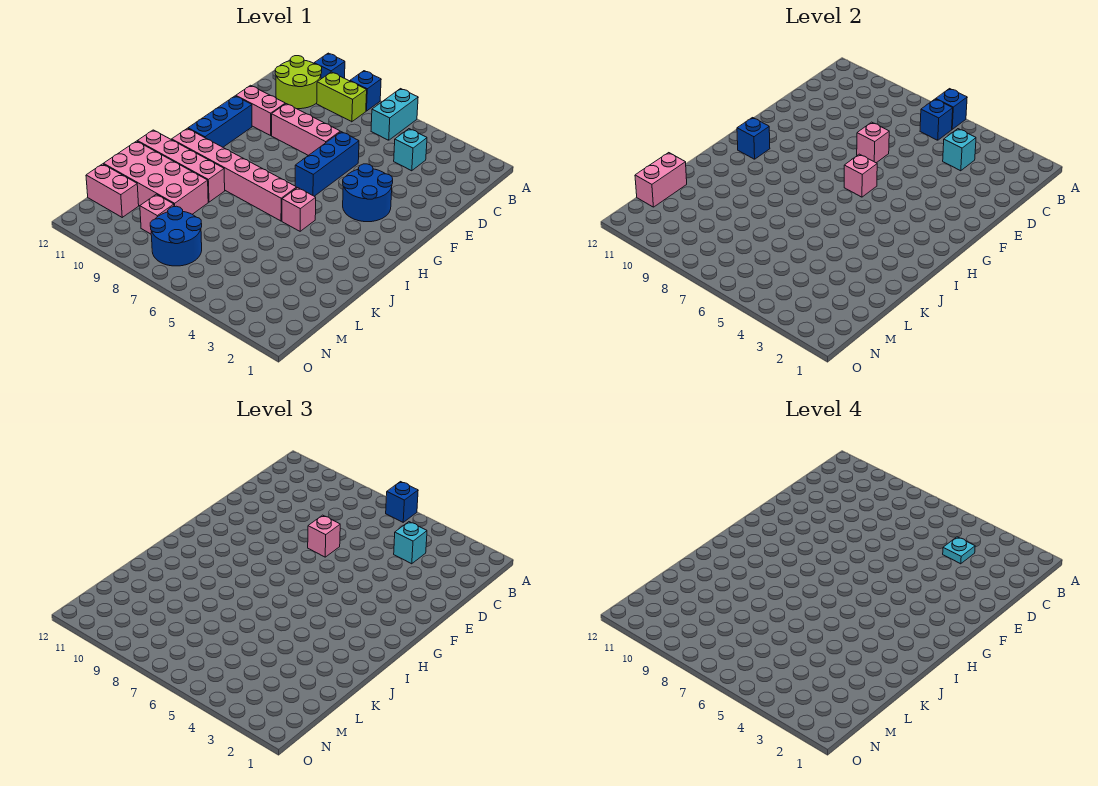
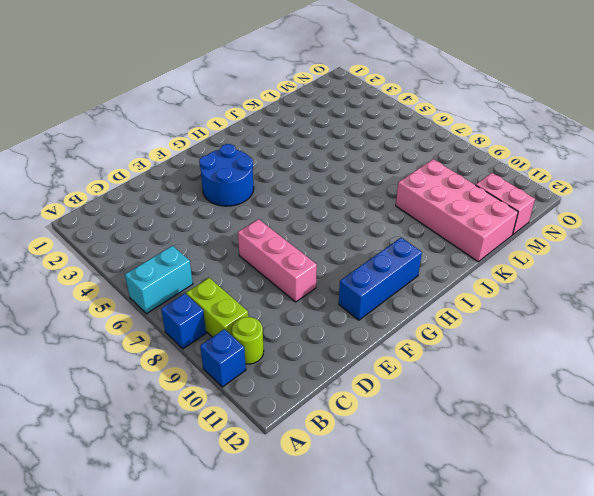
lime round brick B10 level 1 -> lime round brick B10:C11 level 1
none -> cyan brick C4 level 1
none -> blue brick E6:G6 level 1
none -> pink brick E10:E11 level 1

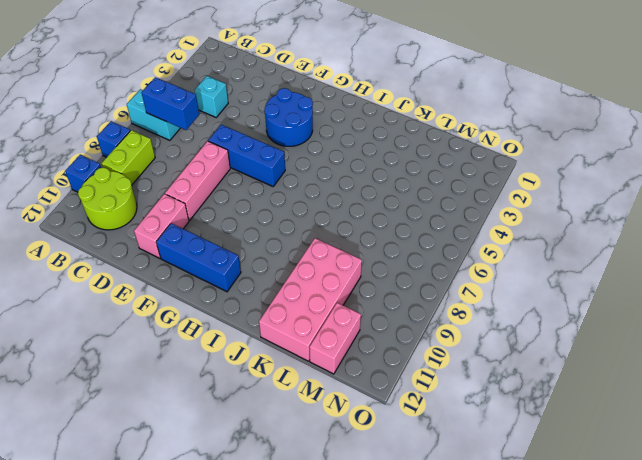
blue brick B6:C6 level 2 -> blue brick B6 level 2
none -> pink brick I5 level 1
none -> pink brick I6:I11 level 1
none -> pink brick J9:J12 level 1

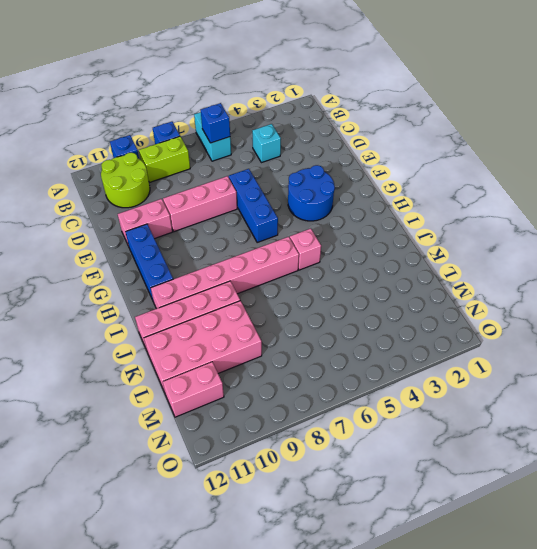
none -> blue round brick M7:N8 level 1
none -> pink brick M9 level 1
none -> blue brick A6 level 2

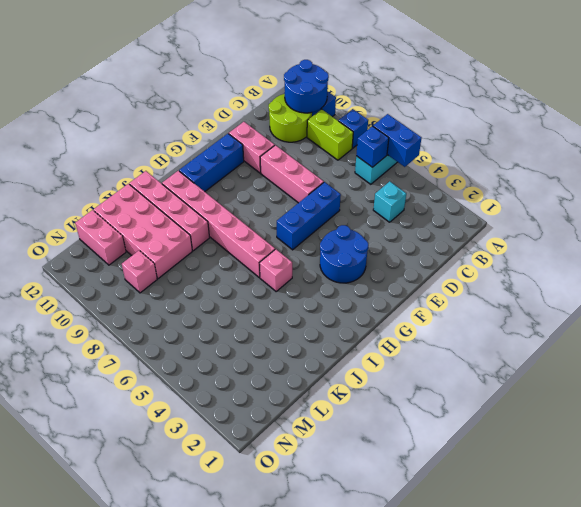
blue brick A5:A6 level 2 -> blue brick A6 level 2
blue round brick A10:B11 level 2 -> blue round brick M7:N8 level 1
none -> cyan brick C4 level 2
none -> pink brick E7 level 2
none -> pink brick G6 level 2

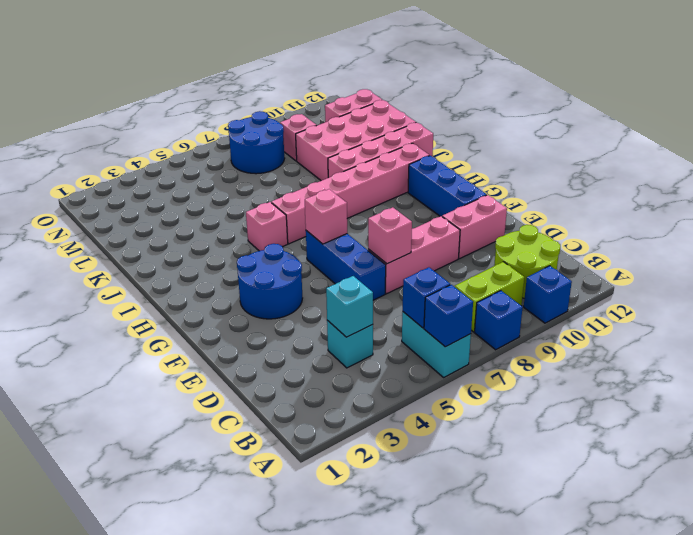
none -> blue brick H11 level 2
none -> pink brick L12:M12 level 2
none -> blue brick A6 level 3

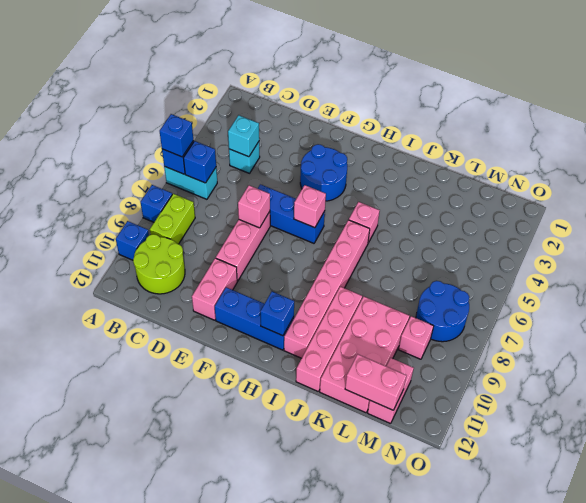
none -> cyan brick C4 level 3
none -> pink brick E7 level 3
none -> cyan plate C4 level 4

